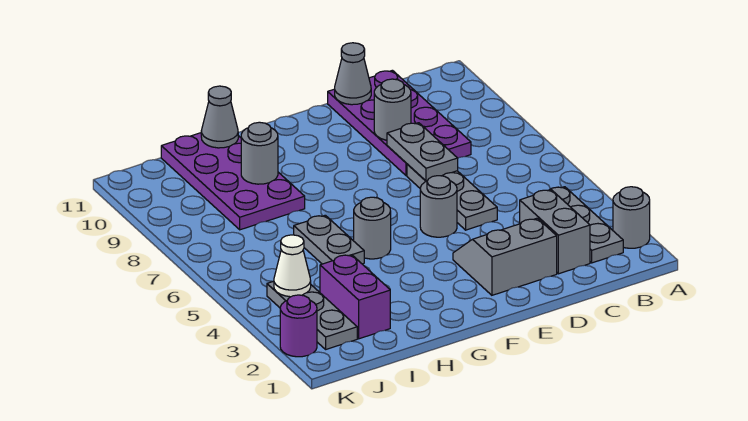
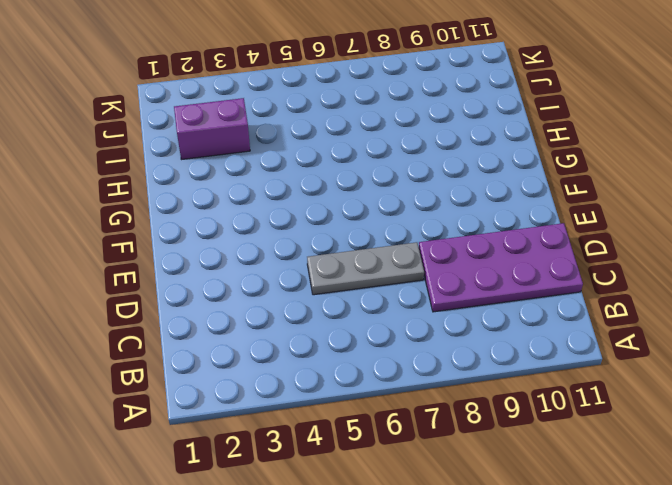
none -> grey round brick A2 level 1
none -> grey plate B2:B4 level 1
none -> grey brick C2:C3 level 1

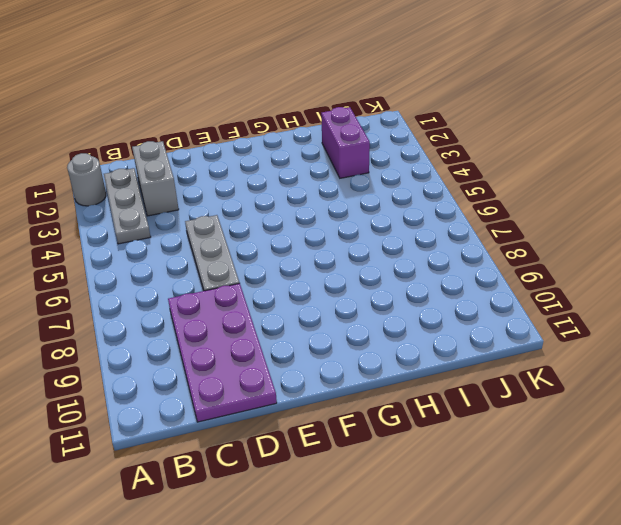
none -> grey slope D2:E3 level 1 top 2
none -> grey round brick E5 level 1
none -> grey round brick G5 level 1

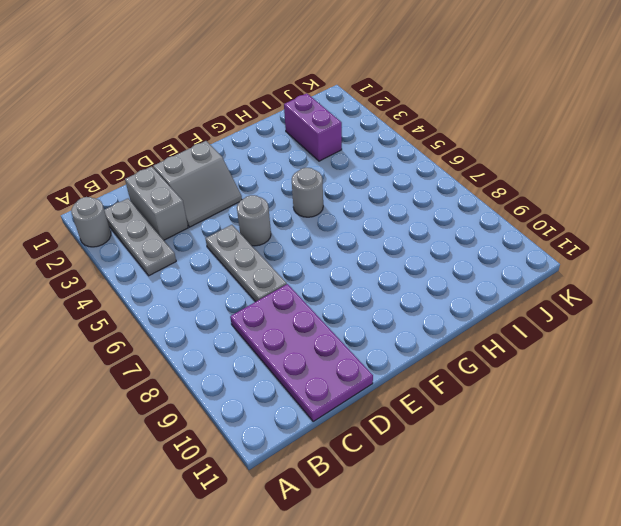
none -> grey plate H5:H6 level 1
none -> purple plate H8:I11 level 1
none -> grey plate J2:J4 level 1

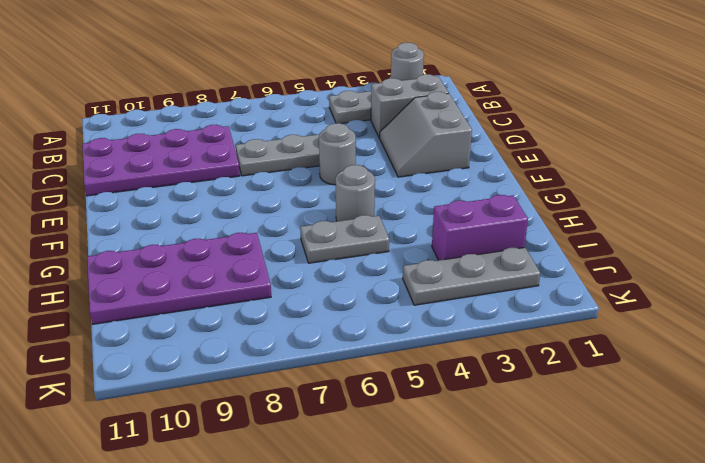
none -> purple round brick K2 level 1
none -> grey plate D7:D8 level 2
none -> grey round brick D9 level 2

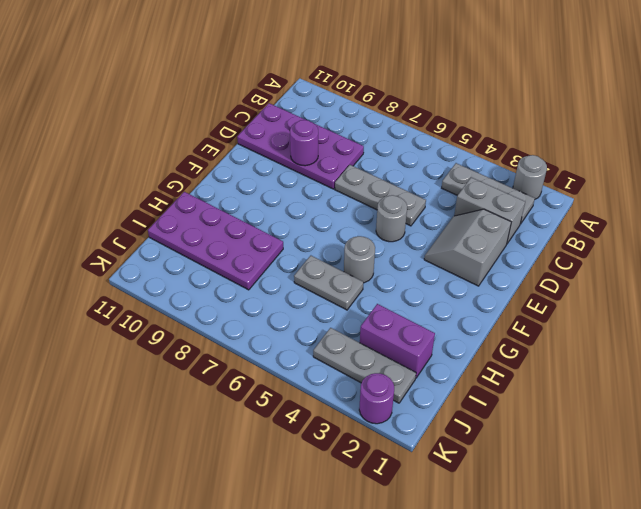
purple round brick D9 level 2 -> grey round brick D9 level 2
none -> grey plate D7:D8 level 2
none -> grey cone D11 level 2
none -> grey round brick H9 level 2

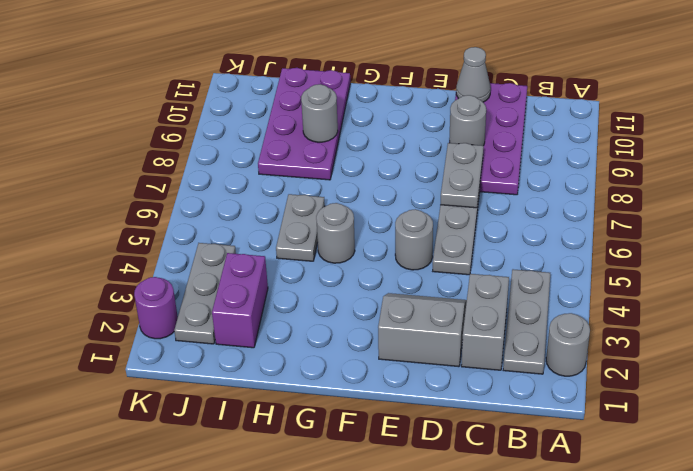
none -> grey cone H11 level 2
none -> white cone J4 level 2

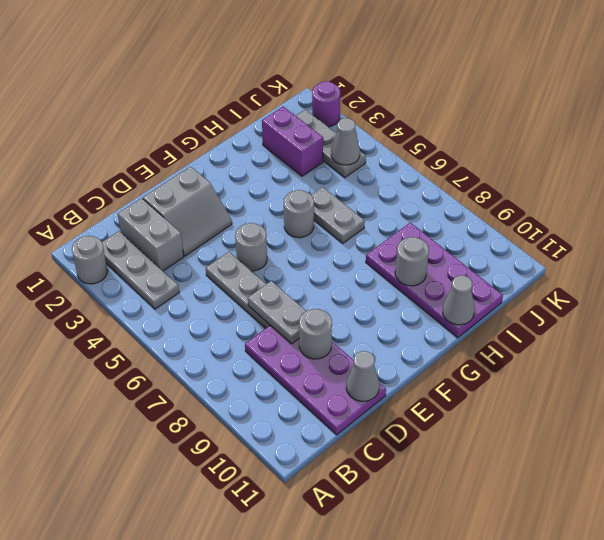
grey cone J4 level 2 -> white cone J4 level 2

